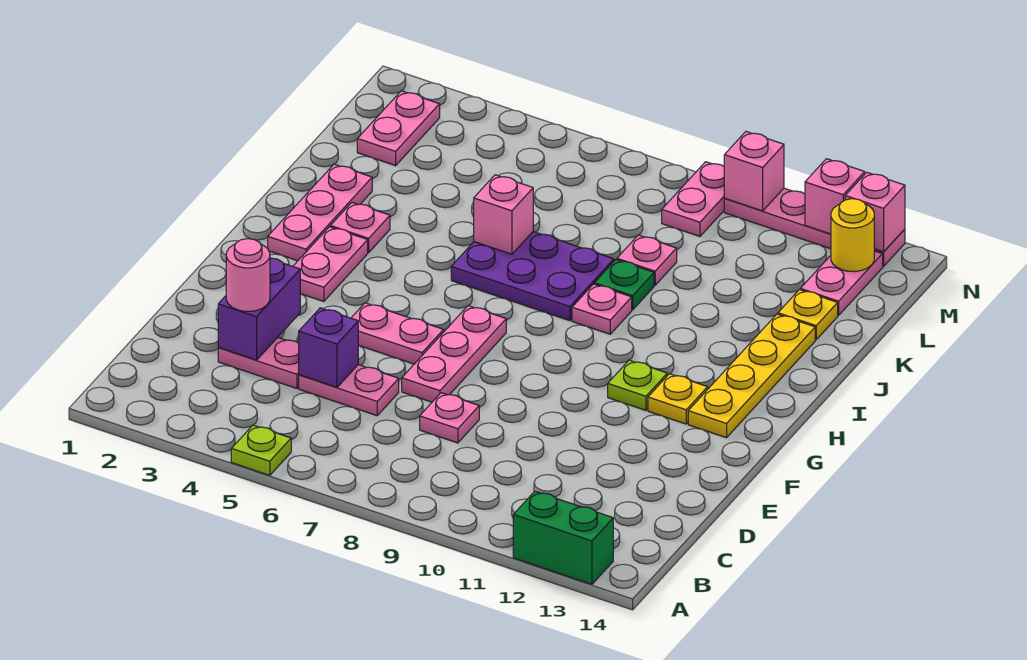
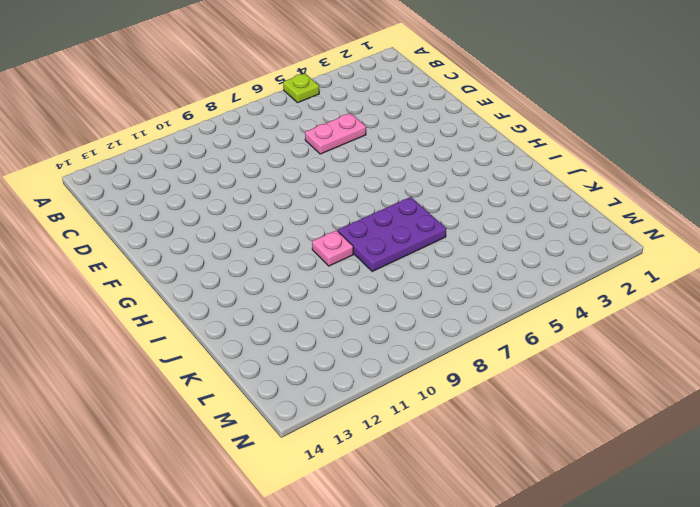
none -> green brick A12:A13 level 1
none -> pink plate D3:D4 level 1
none -> pink plate D8 level 1
none -> pink plate E7:G7 level 1

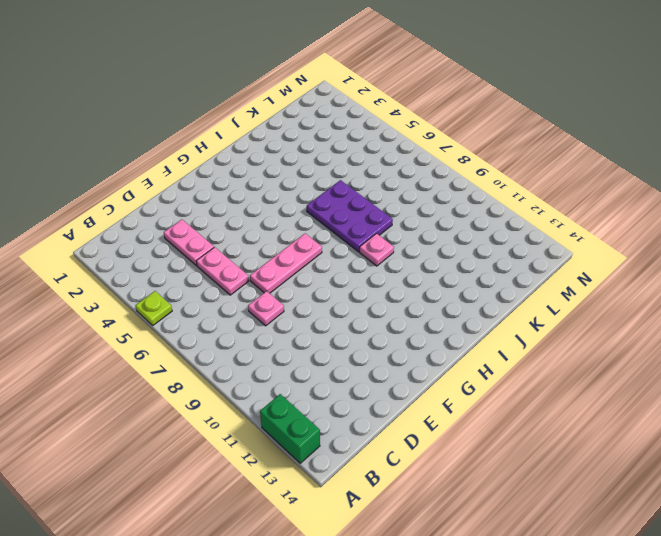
none -> pink plate F5:F6 level 1
none -> pink plate G3:H3 level 1
none -> lime plate G11 level 1
none -> yellow plate G12 level 1

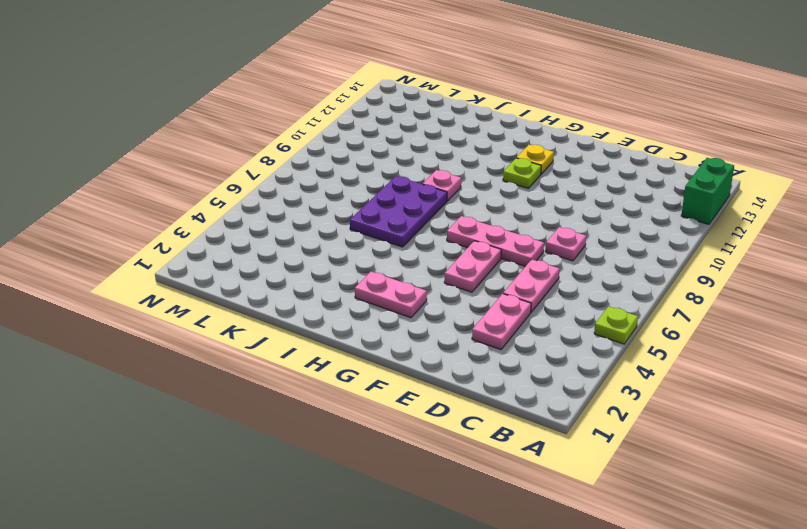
none -> yellow plate G13:J13 level 1
none -> pink plate H2:J2 level 1
none -> pink plate I3 level 1
none -> green plate J9 level 1

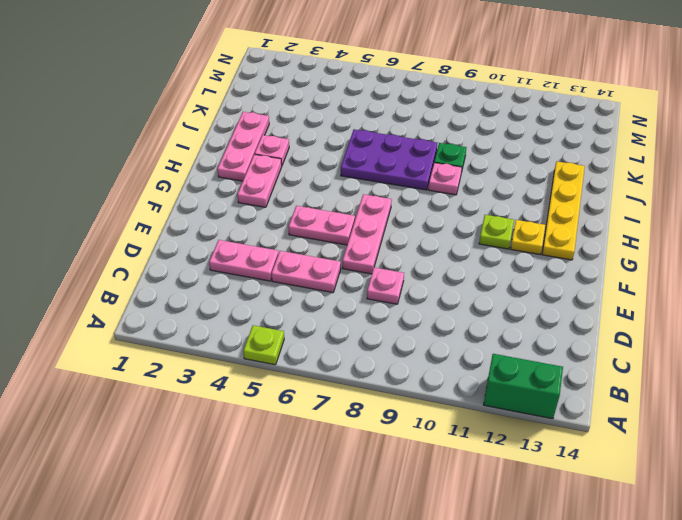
none -> pink plate K9 level 1
none -> yellow plate K13 level 1
none -> pink plate L2:M2 level 1
none -> pink plate L13:M13 level 1

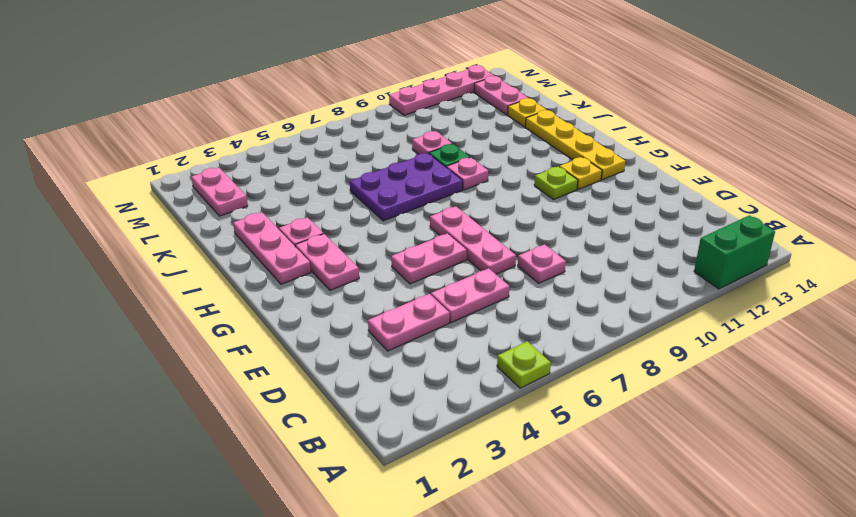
none -> pink plate M9:N9 level 1
none -> purple brick D3:E3 level 2
none -> purple brick D5 level 2
none -> pink brick J6 level 2

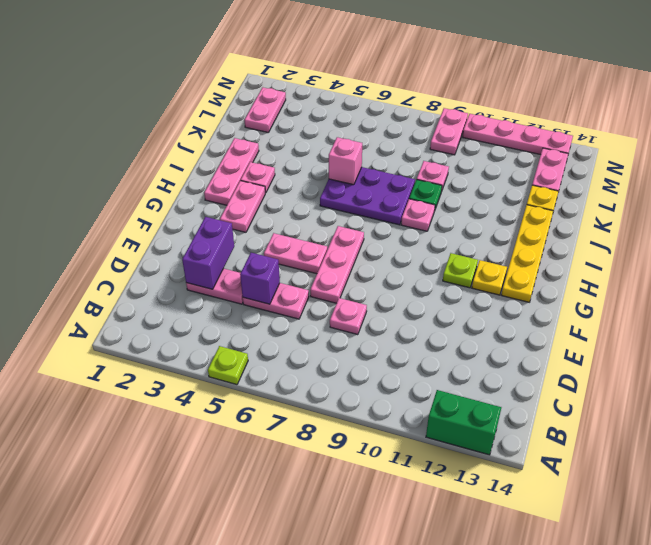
none -> yellow round brick M13 level 2
none -> pink brick N10 level 2
none -> pink brick N12 level 2
none -> pink brick N13 level 2

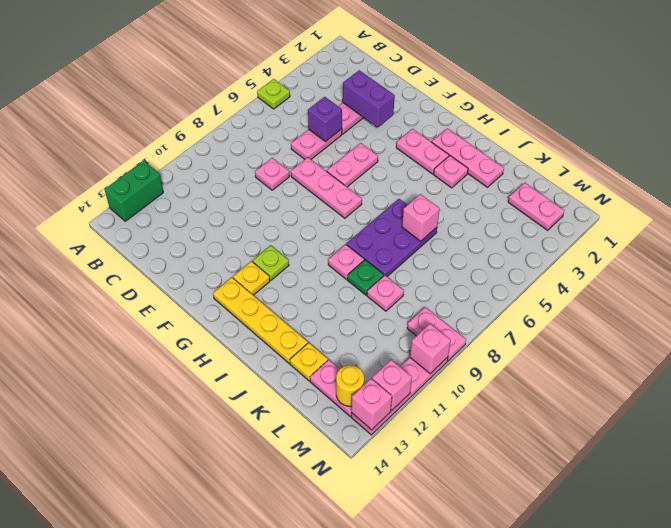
none -> pink round brick D3 level 3

